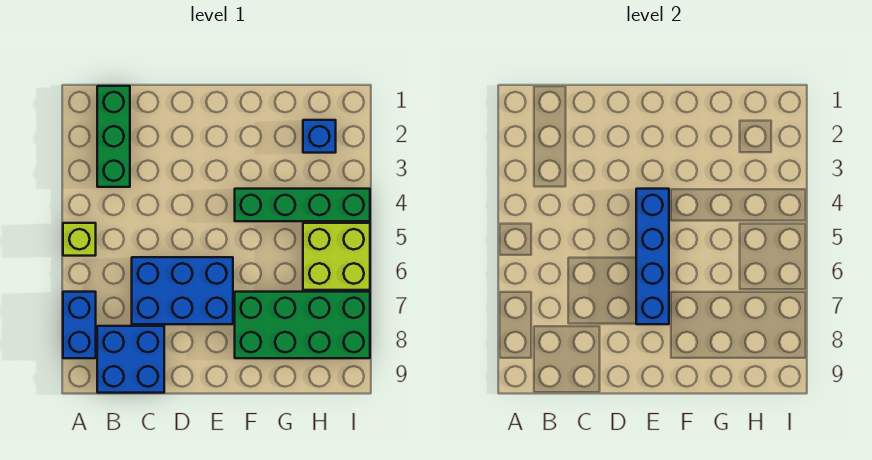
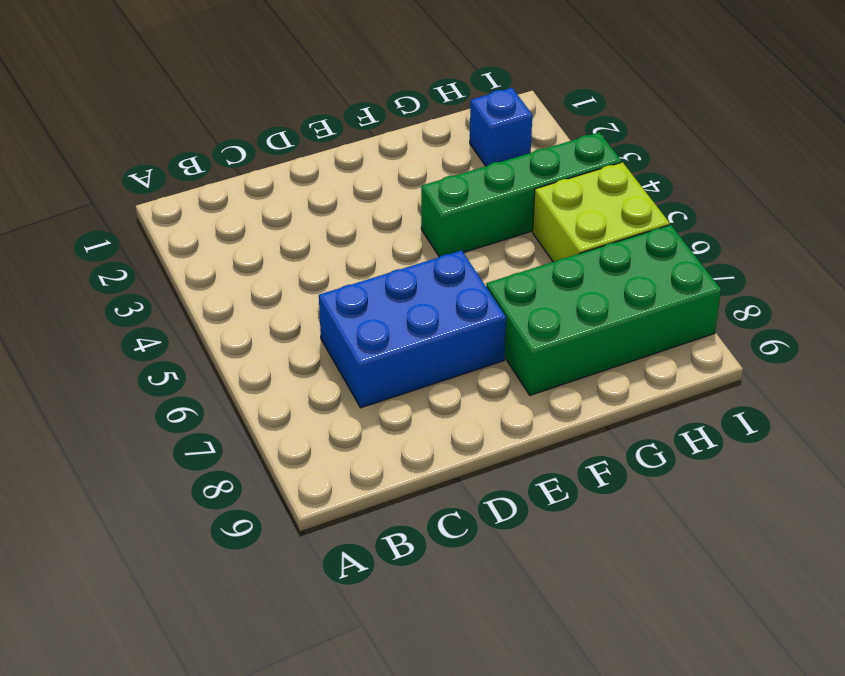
none -> lime brick A5 level 1
none -> blue brick A7:A8 level 1

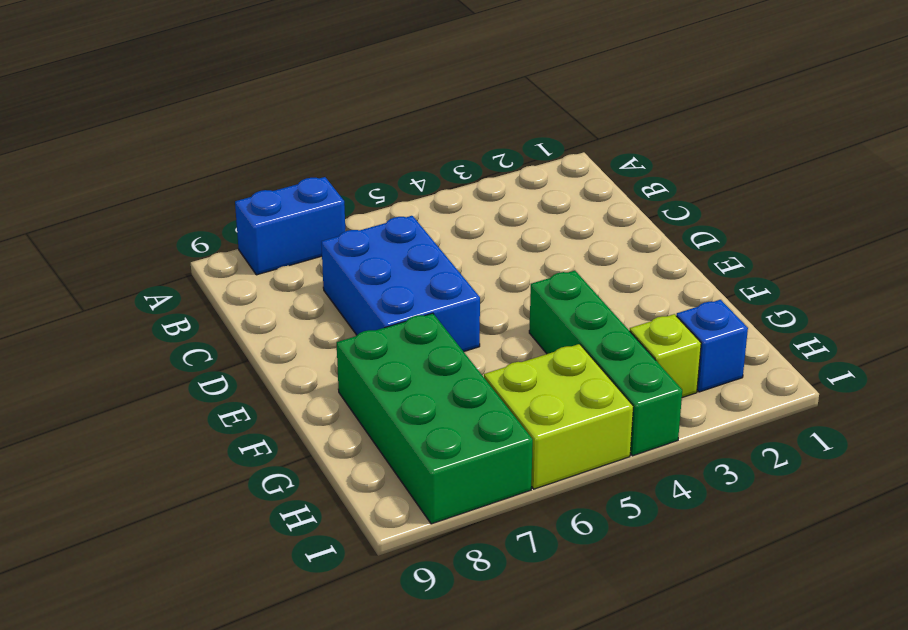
lime brick H3 level 1 -> lime brick A5 level 1
none -> green brick B1:B3 level 1
none -> blue brick B8:C9 level 1

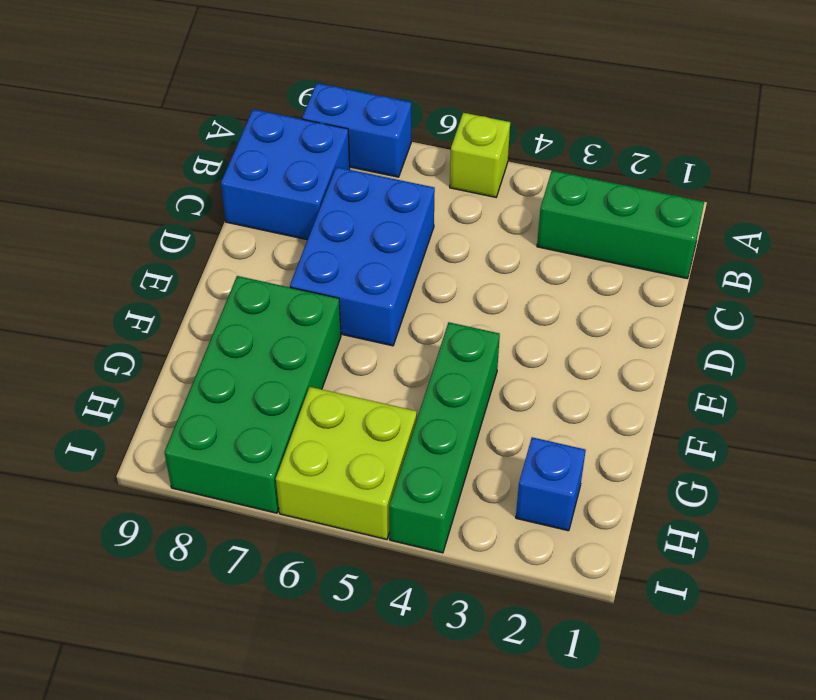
none -> blue brick E4:E7 level 2

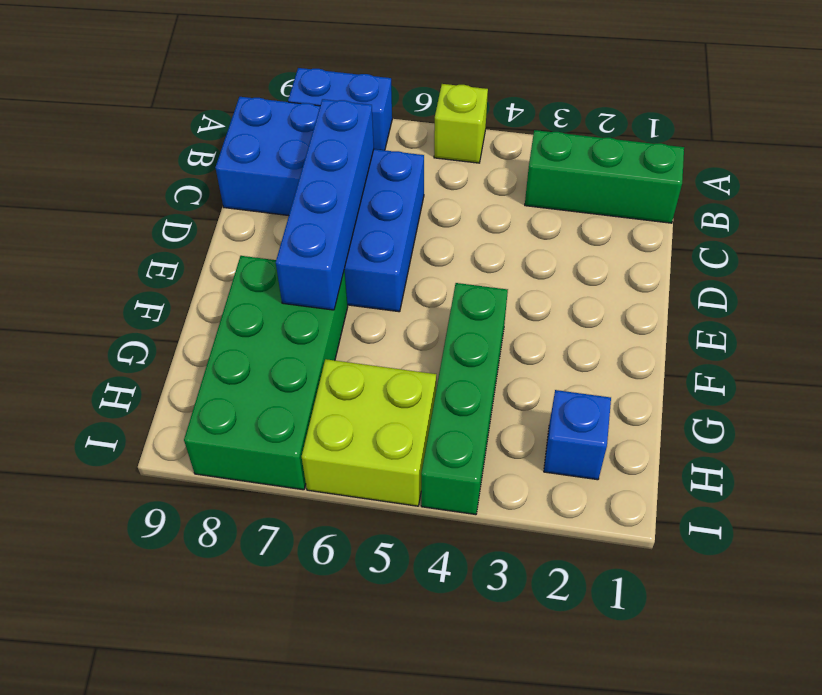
blue brick C7:F7 level 2 -> blue brick E4:E7 level 2

